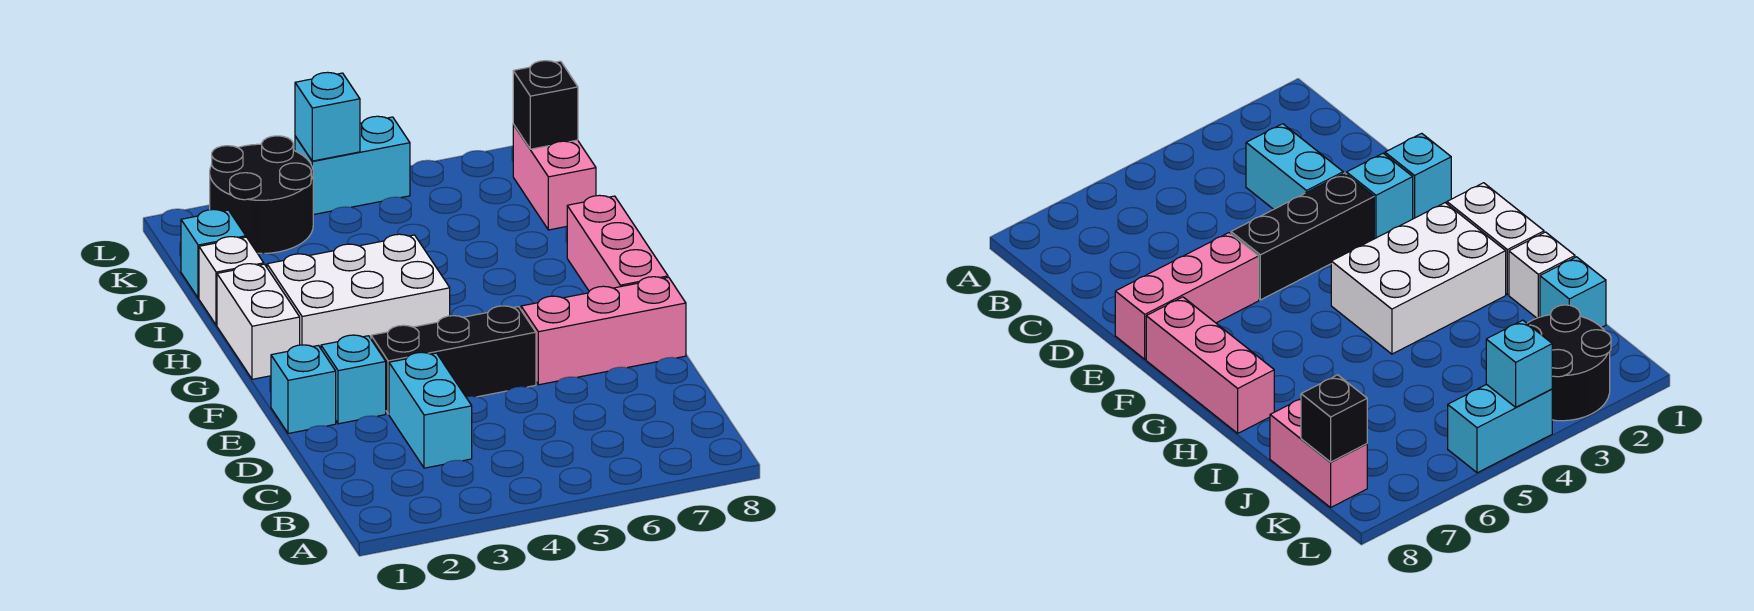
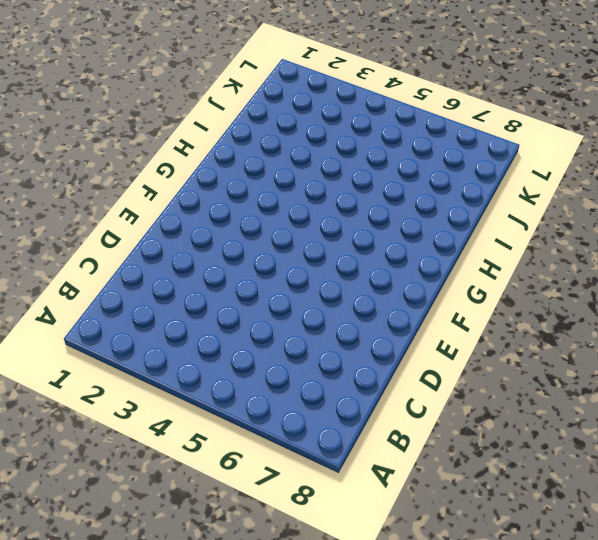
none -> cyan brick C3:D3 level 1
none -> cyan brick E1 level 1
none -> cyan brick E2 level 1

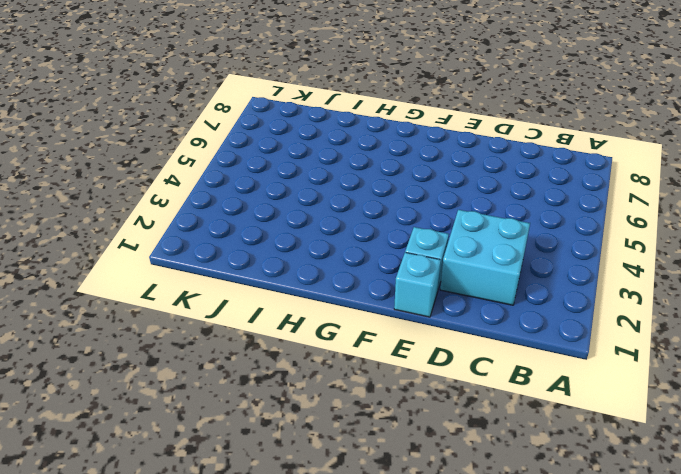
cyan brick C2:D3 level 1 -> cyan brick C3:D3 level 1
none -> black brick E3:E5 level 1
none -> pink brick E6:E8 level 1
none -> pink brick F8:H8 level 1

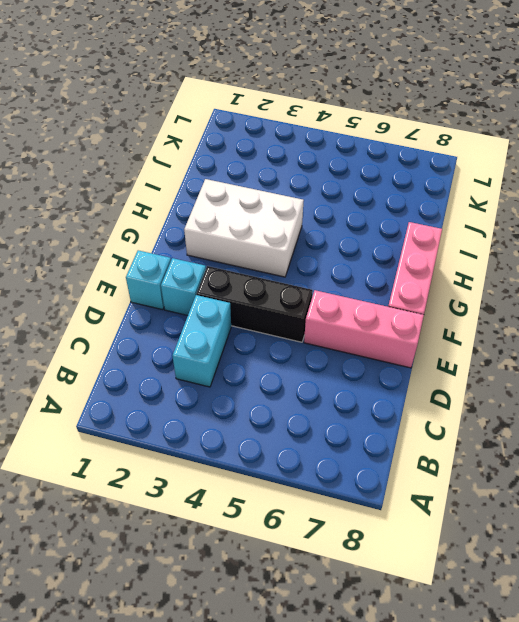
none -> white brick G1:H1 level 1
none -> white brick I1 level 1
none -> cyan brick J1 level 1

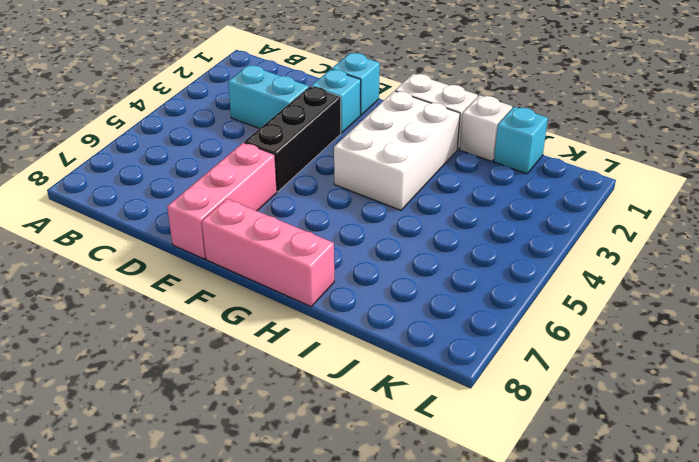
none -> pink brick J8:K8 level 1
none -> black round brick K2:L3 level 1
none -> cyan brick L4:L5 level 1

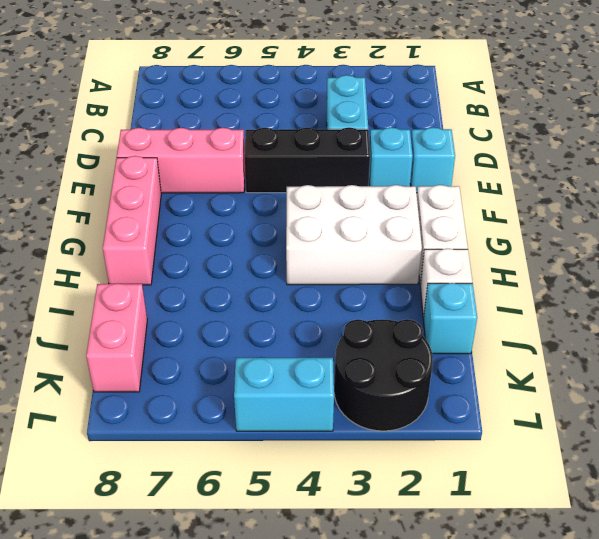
none -> black brick K8 level 2
none -> cyan brick L4 level 2

